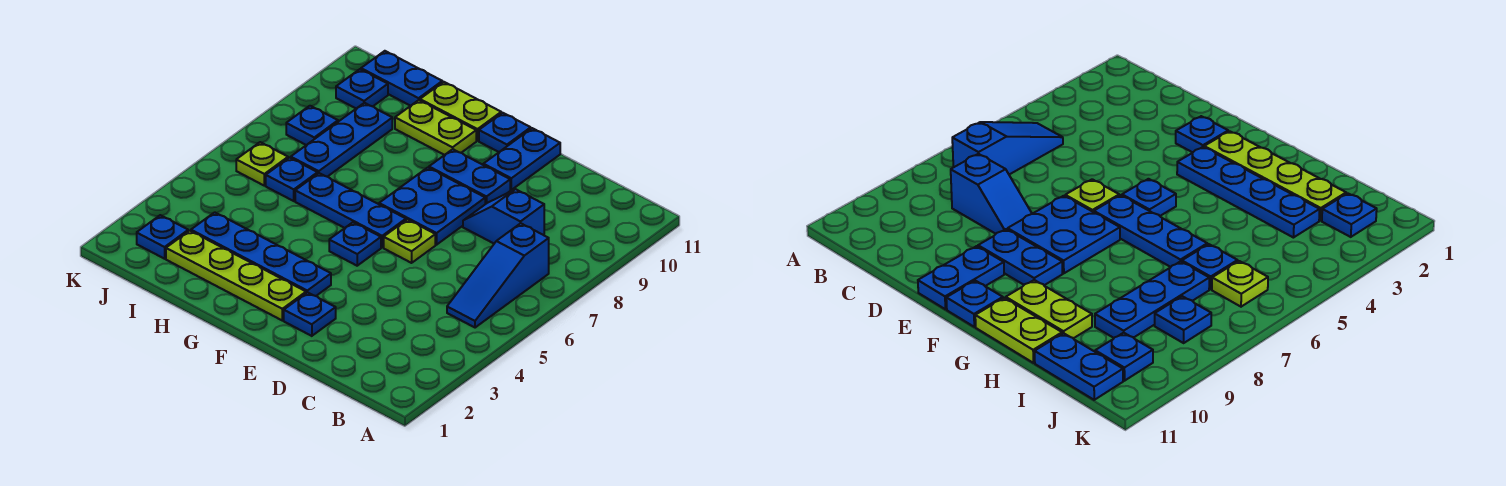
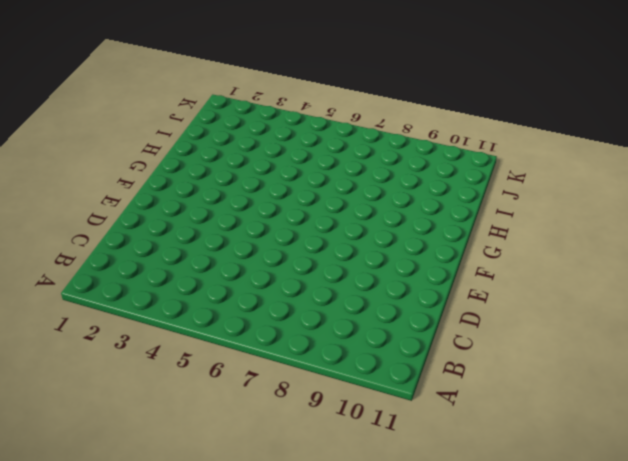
none -> blue slope B5:B7 level 1 top 7
none -> blue slope C8:D8 level 1 top C
none -> blue plate E2 level 1

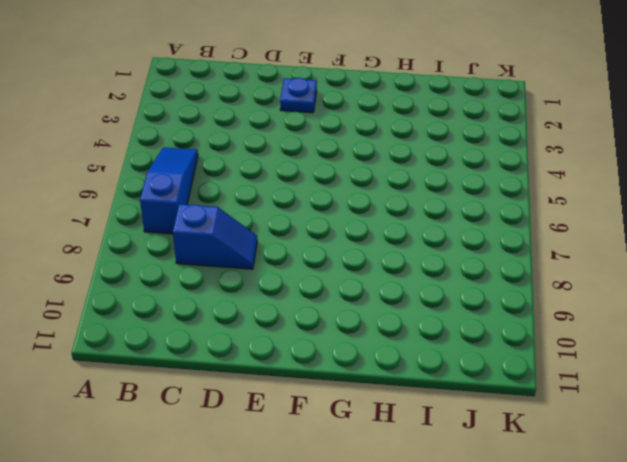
none -> lime plate E6 level 1
none -> blue plate E7:F8 level 1
none -> blue plate E9:F9 level 1

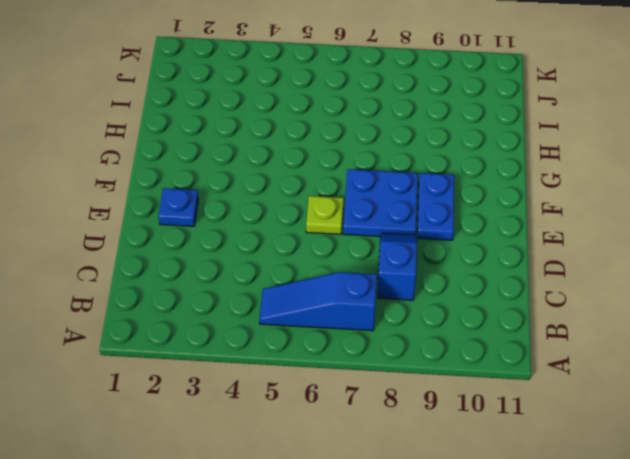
none -> blue plate E10:E11 level 1
none -> lime plate F2:I2 level 1
none -> blue plate F3:I3 level 1

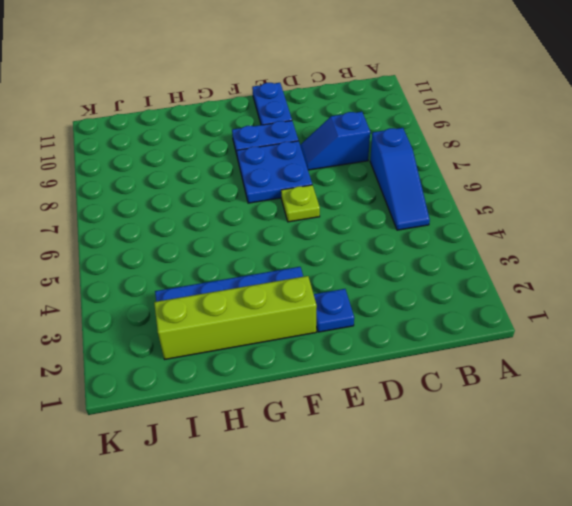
lime brick F2:I2 level 1 -> lime plate F2:I2 level 1
none -> blue plate F5 level 1
none -> blue plate F6:H6 level 1
none -> blue plate F11 level 1

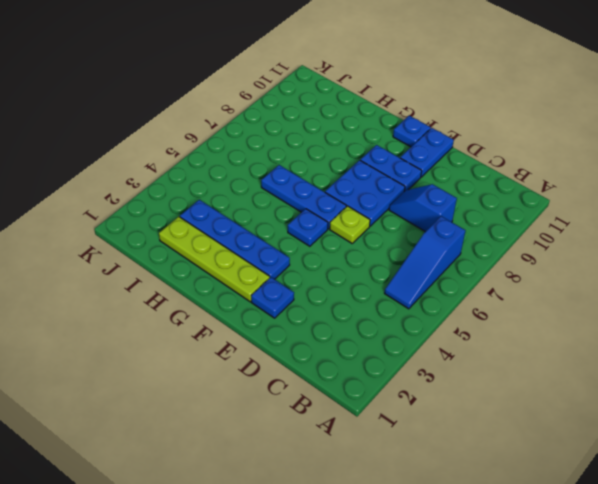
none -> lime plate G10:H10 level 1
none -> lime plate G11:H11 level 1
none -> blue plate I6 level 1

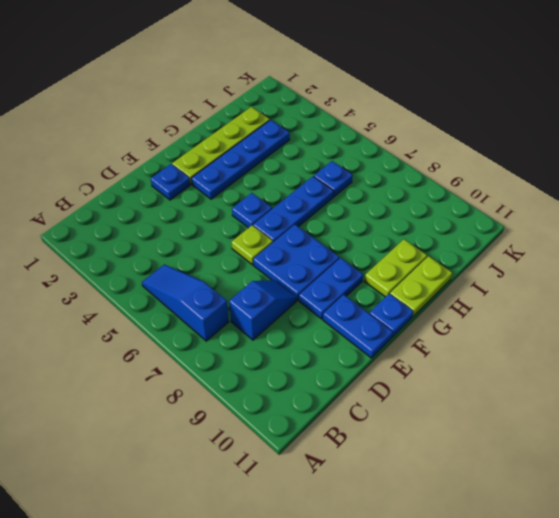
none -> blue plate I7:I9 level 1
none -> blue plate I11:J11 level 1
none -> blue plate J2 level 1

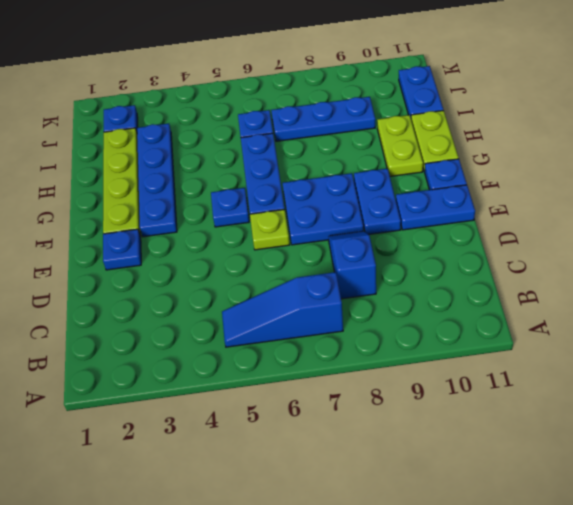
none -> lime plate J6 level 1
none -> blue plate J8 level 1
none -> blue plate J10 level 1

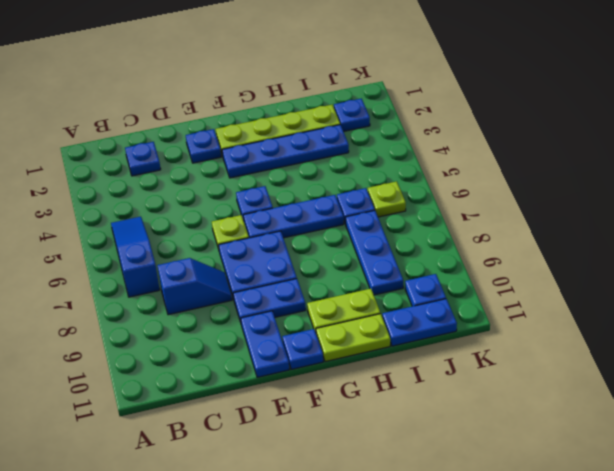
blue plate C2 level 1 -> blue plate J8 level 1

